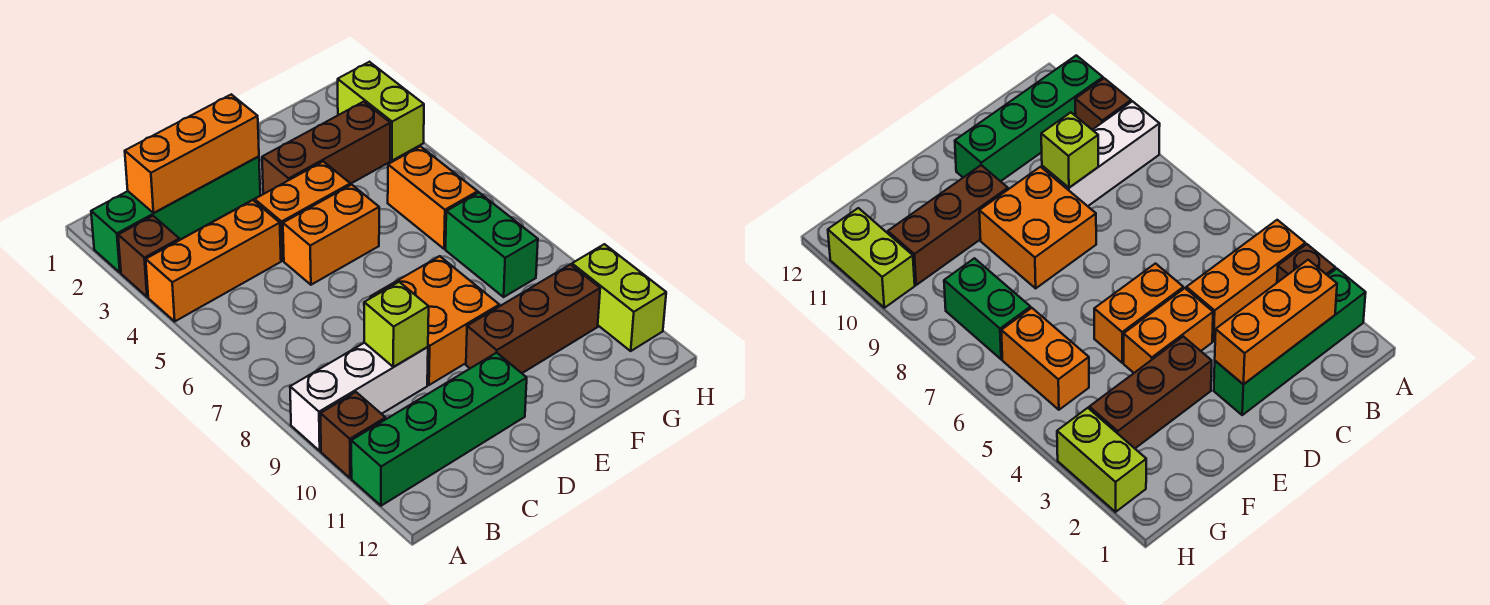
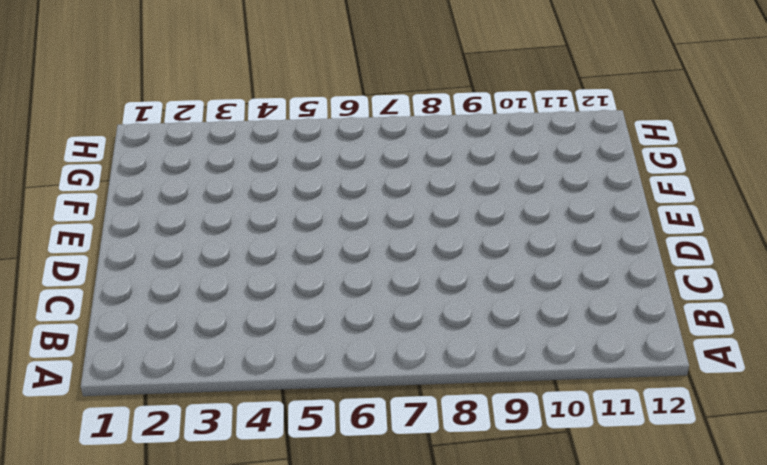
none -> green brick A2:D2 level 1
none -> brown brick A3 level 1
none -> orange brick A4:C4 level 1

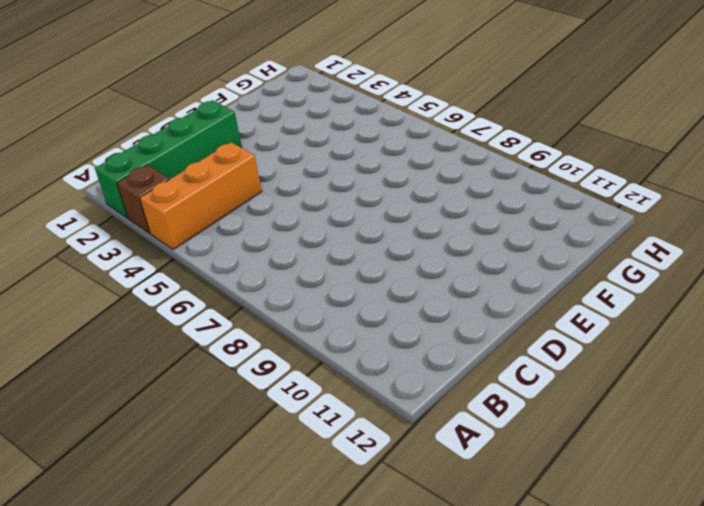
none -> white brick A9:C9 level 1
none -> brown brick A10 level 1
none -> green brick A11:D11 level 1

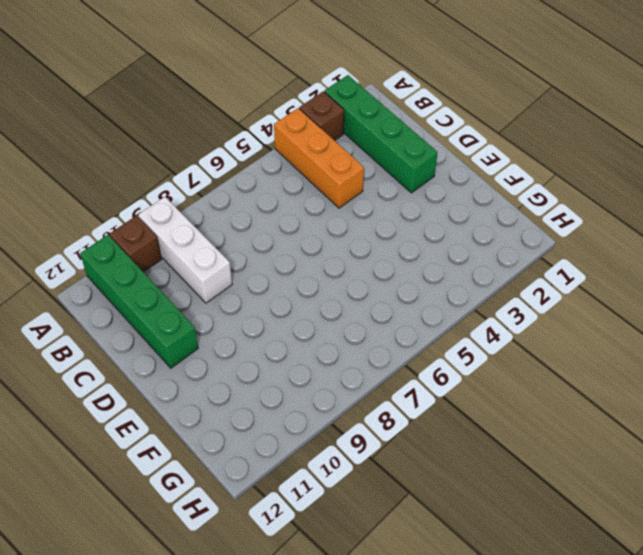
none -> orange brick D4:E4 level 1
none -> orange brick D5:E5 level 1
none -> orange brick D8:E9 level 1

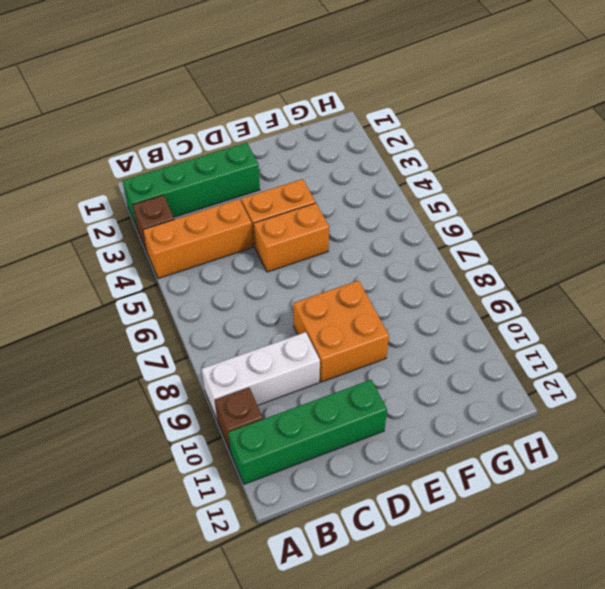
none -> brown brick E3:G3 level 1
none -> brown brick E10:G10 level 1
none -> orange brick G5:G6 level 1

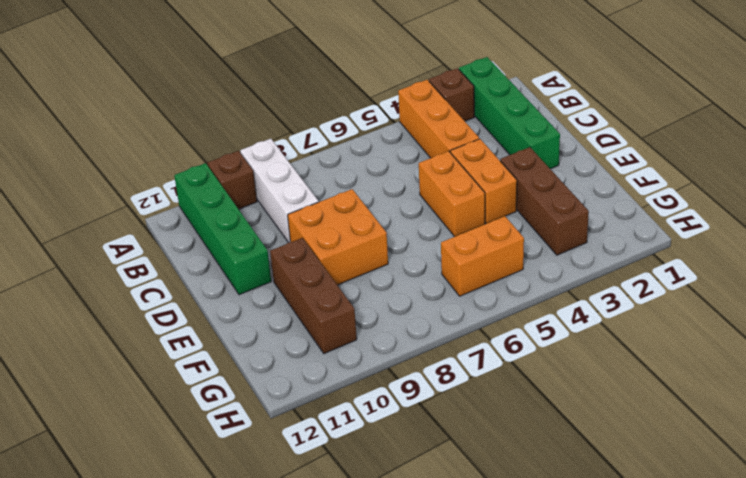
none -> green brick G7:G8 level 1
none -> lime brick H2:H3 level 1
none -> lime brick H10:H11 level 1

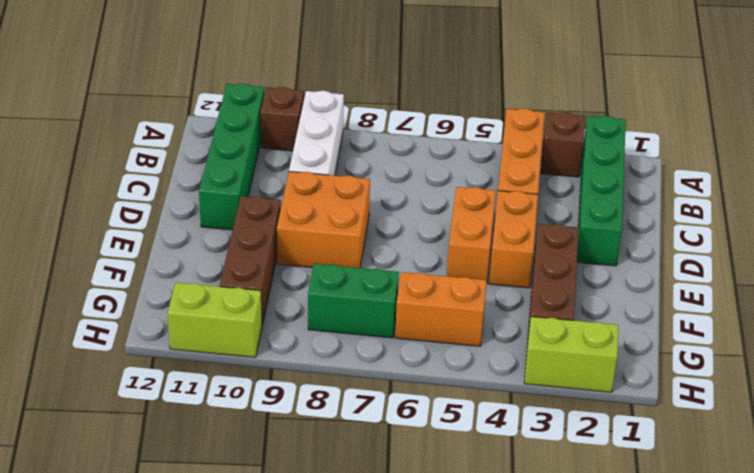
none -> orange brick B2:D2 level 2
none -> lime brick C9 level 2

